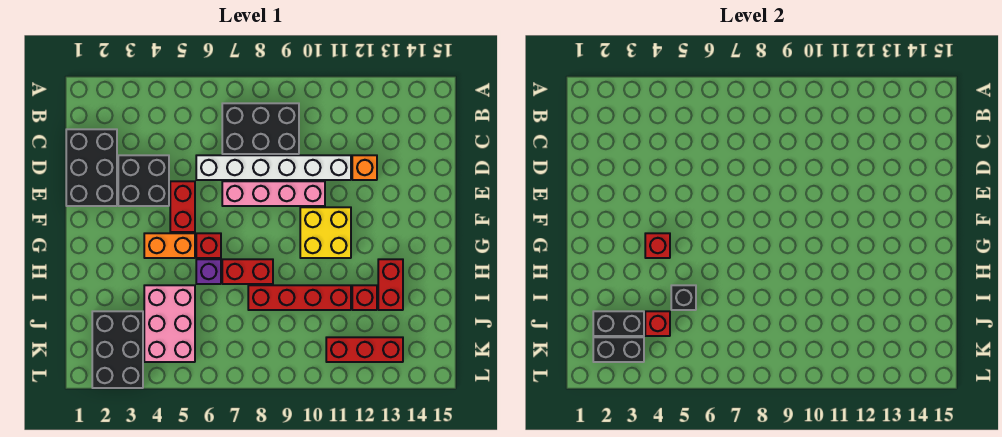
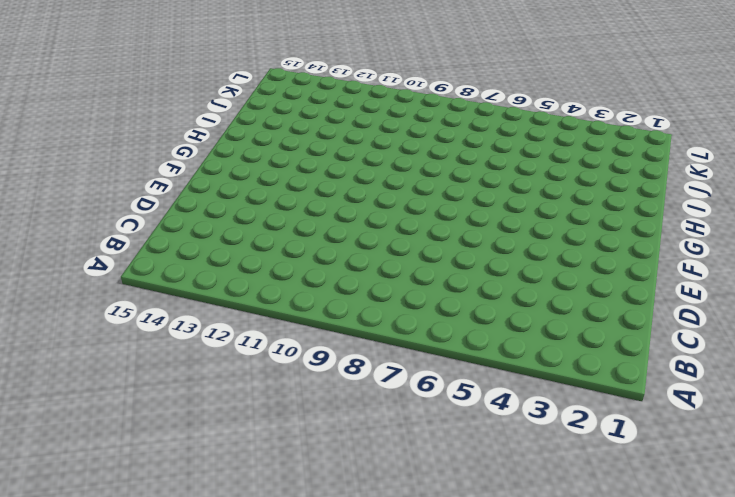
none -> black brick B7:C9 level 1
none -> black brick C1:E2 level 1
none -> black brick D3:E4 level 1

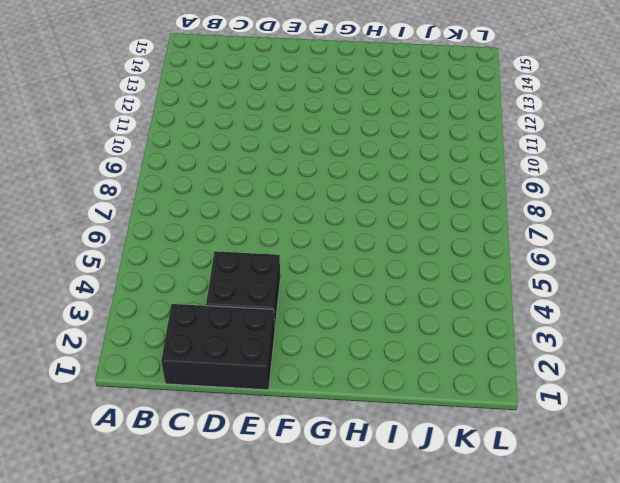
none -> black brick B7:C9 level 1
none -> white brick D6:D11 level 1
none -> orange brick D12 level 1

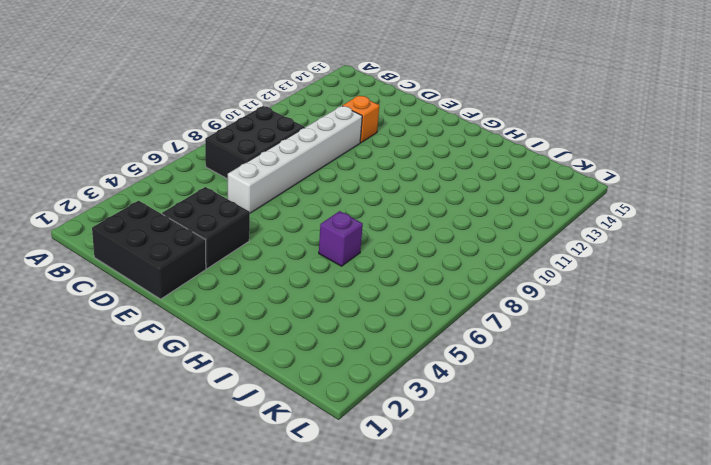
none -> red brick E5:F5 level 1
none -> pink brick E7:E10 level 1
none -> yellow brick F10:G11 level 1

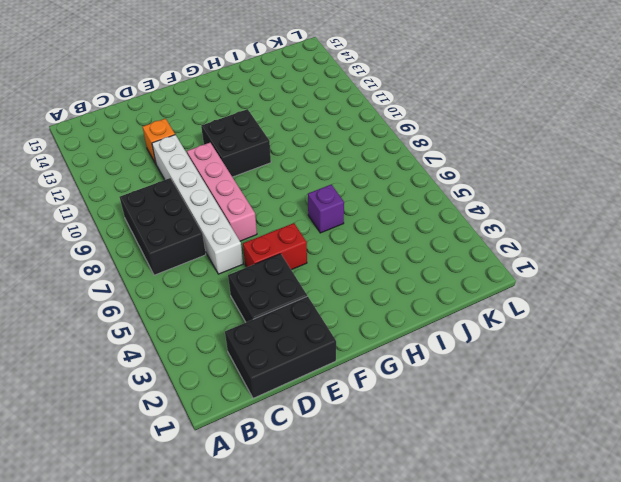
black brick F10:G11 level 1 -> yellow brick F10:G11 level 1
none -> orange brick G4:G5 level 1
none -> red brick G6 level 1
none -> red brick H7:H8 level 1

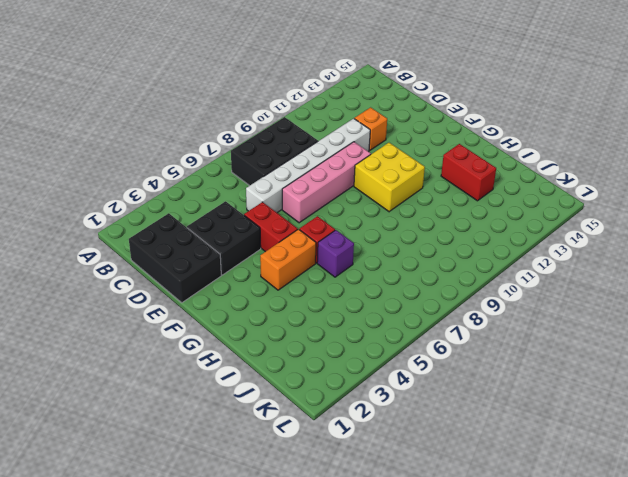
none -> red brick H7:H8 level 1
none -> pink brick I4:K5 level 1
none -> red brick I8:I11 level 1

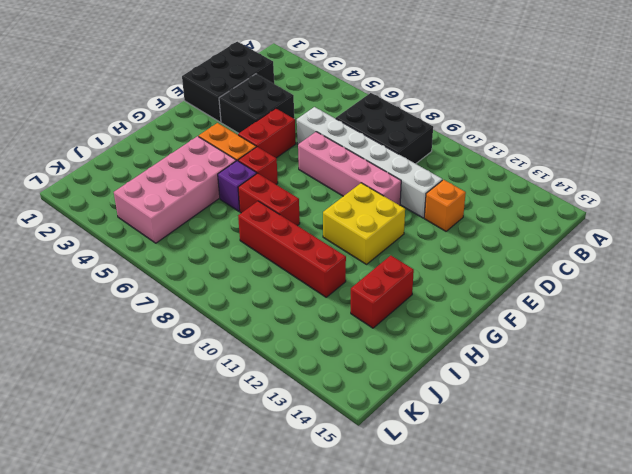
pink brick H4:K5 level 1 -> pink brick I4:K5 level 1
none -> red brick I12 level 1
none -> black brick J2:L3 level 1
none -> red brick K11:K13 level 1

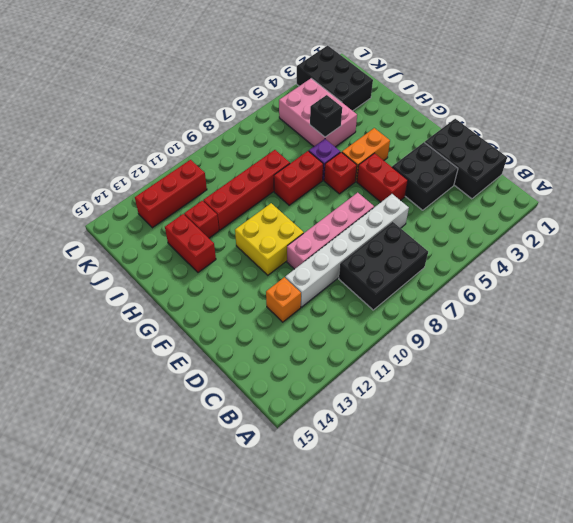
none -> red brick G4 level 2
none -> black brick J2:J3 level 2
none -> red brick J4 level 2

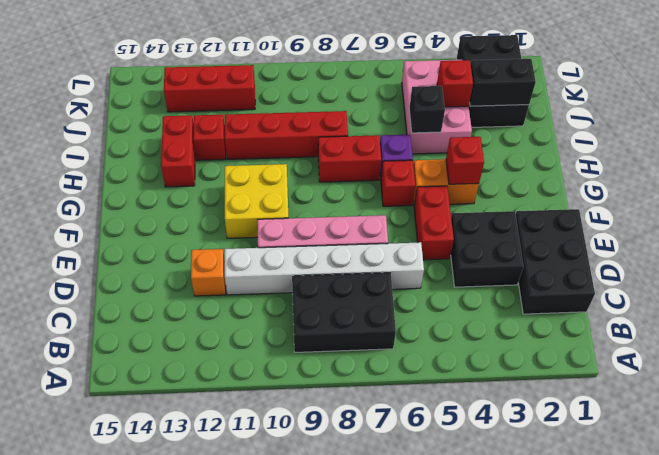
none -> black brick K2:K3 level 2

